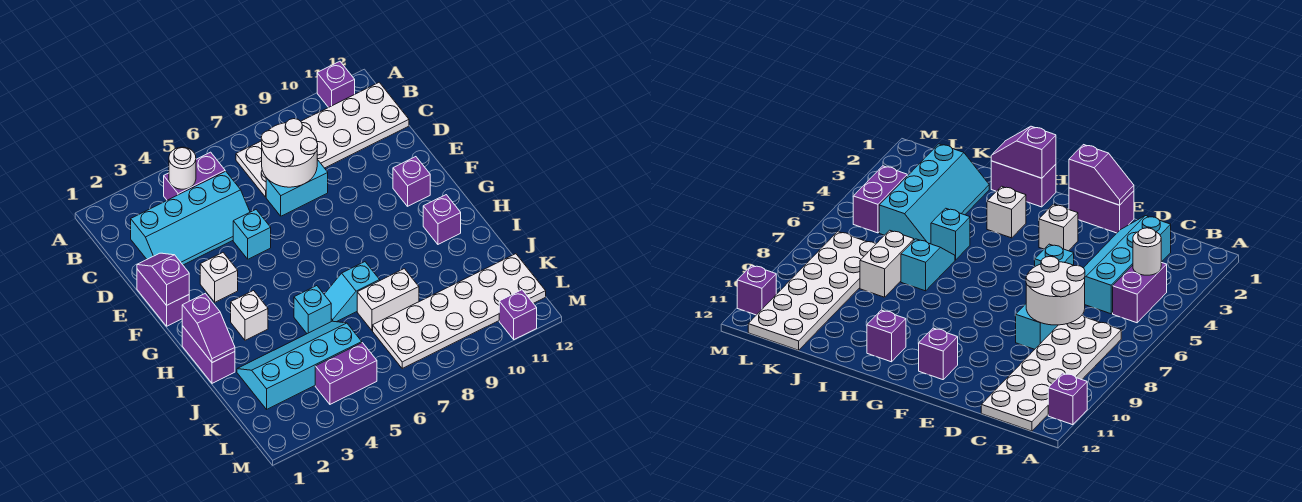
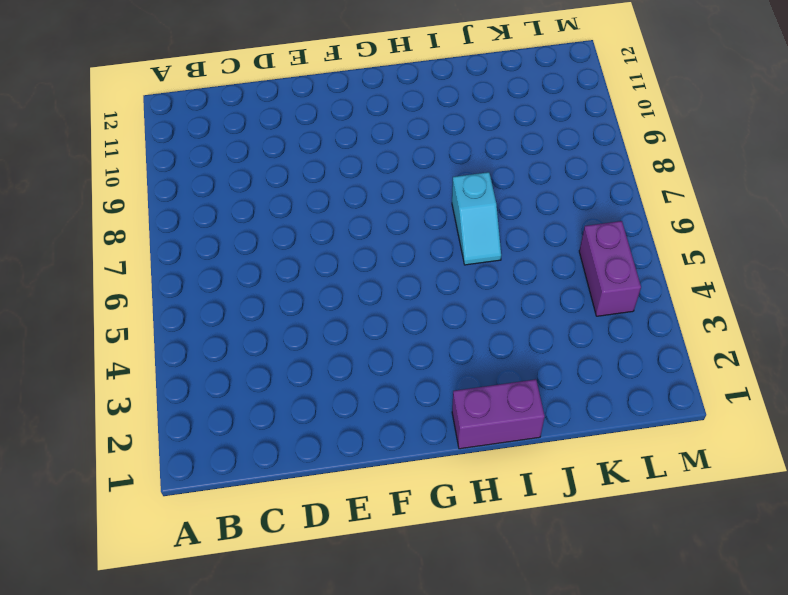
none -> purple brick A11 level 1
none -> purple brick B4:B5 level 1
none -> white plate B7:C12 level 1

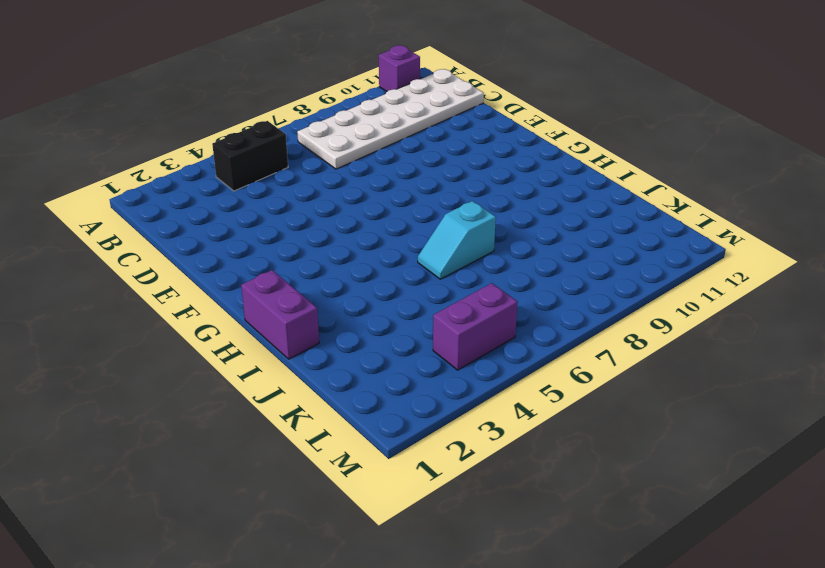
black brick B4:B5 level 1 -> purple brick B4:B5 level 1
none -> cyan slope C2:D5 level 1 top C
none -> cyan brick D7:D8 level 1
none -> purple brick E1:F1 level 1

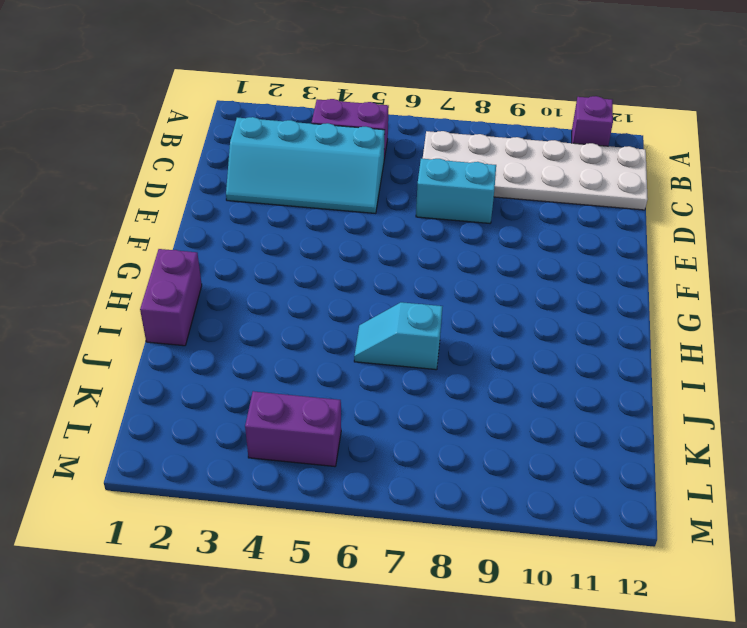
none -> purple brick E1:F1 level 1
none -> cyan brick E5 level 1
none -> white brick F3 level 1

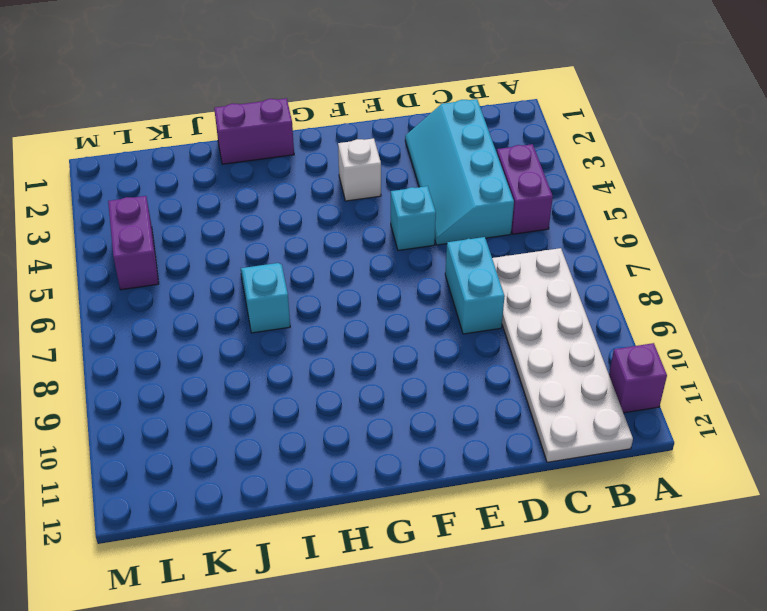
none -> purple brick E1:F1 level 1
none -> purple brick F11 level 1
none -> white brick H3 level 1

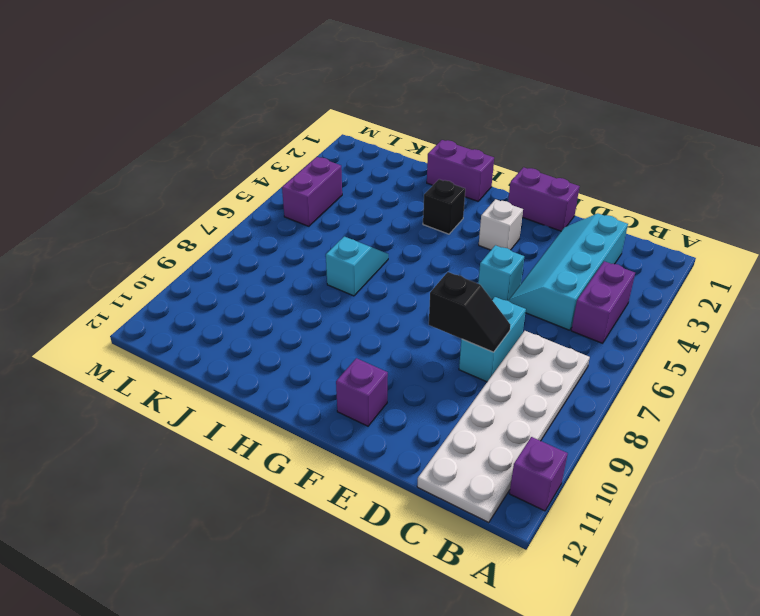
black slope D8:E8 level 2 top E -> white round brick C7:D8 level 2
black brick H3 level 1 -> white brick H3 level 1
none -> purple brick H11 level 1
none -> cyan brick I5 level 1
none -> cyan slope J2:K5 level 1 top K

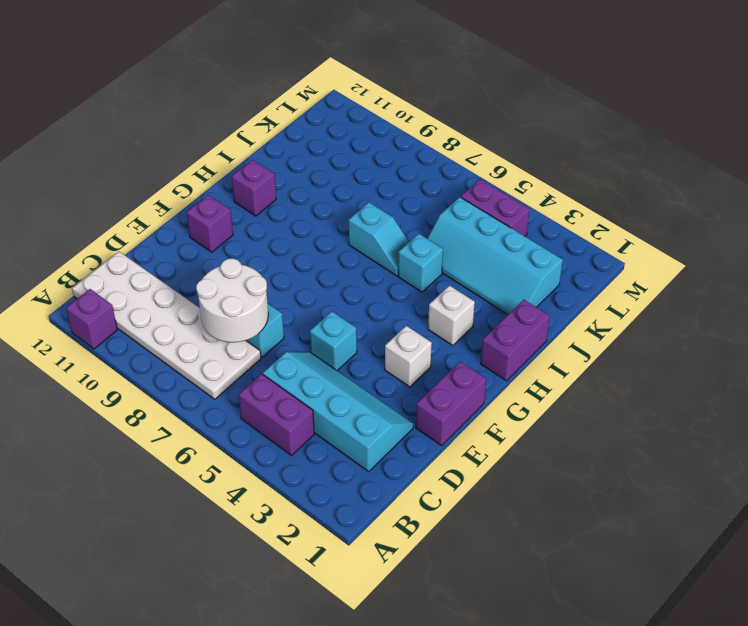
none -> white brick J7:J8 level 1
none -> white plate K7:L12 level 1
none -> purple brick M11 level 1

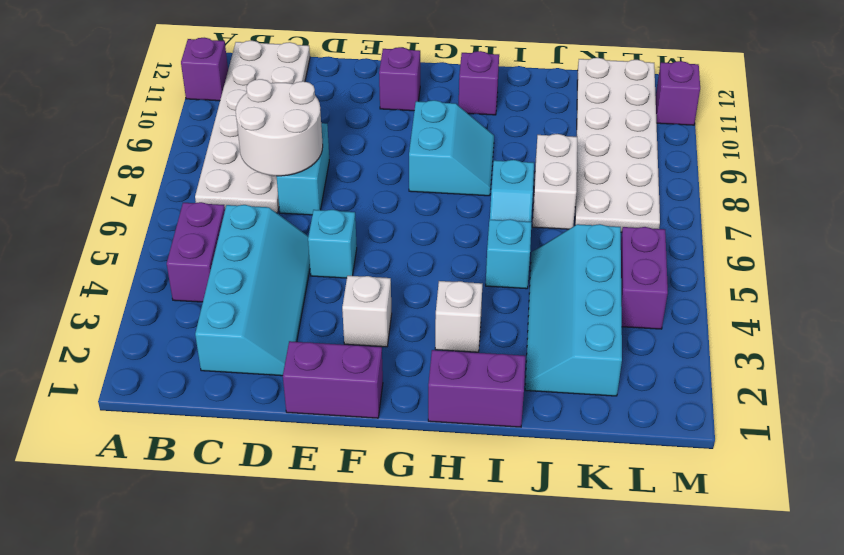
cyan slope G8:H9 level 1 top G -> none
none -> white round brick B4 level 2
none -> purple slope E1:F1 level 2 top F
none -> purple slope H1:I1 level 2 top H

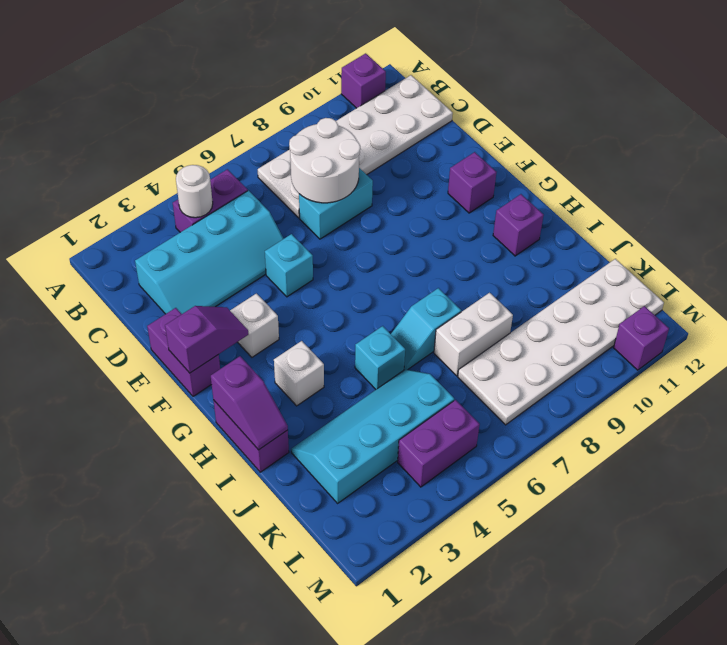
purple slope F1:F2 level 2 top 1 -> purple slope E1:F1 level 2 top F

